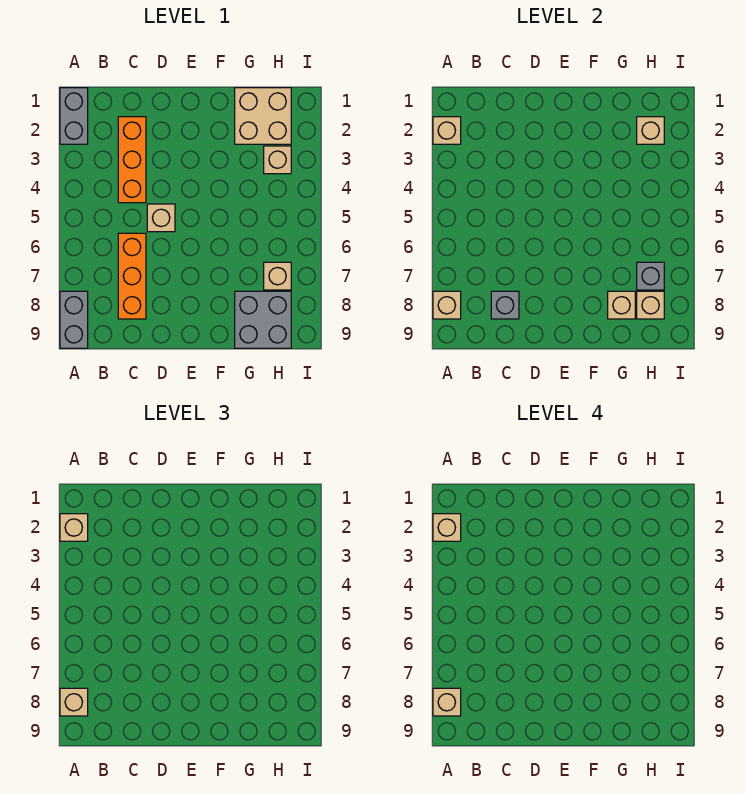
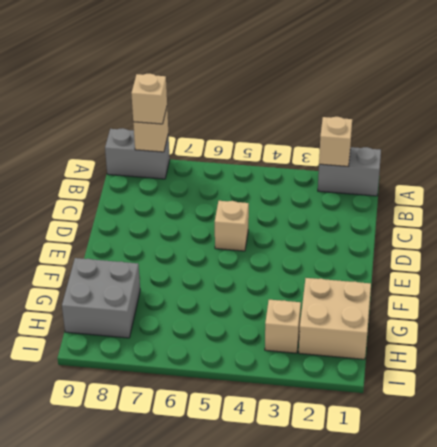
none -> orange brick C2:C4 level 1
none -> orange brick C6:C8 level 1
none -> tan brick H7 level 1

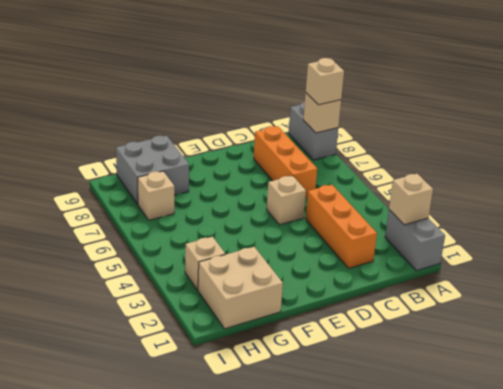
none -> grey brick C8 level 2
none -> tan brick G8 level 2
none -> tan brick H2 level 2

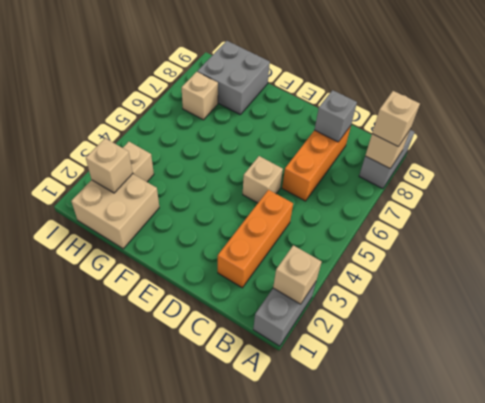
none -> tan brick G8 level 2
none -> grey brick H7 level 2
none -> tan brick H8 level 2

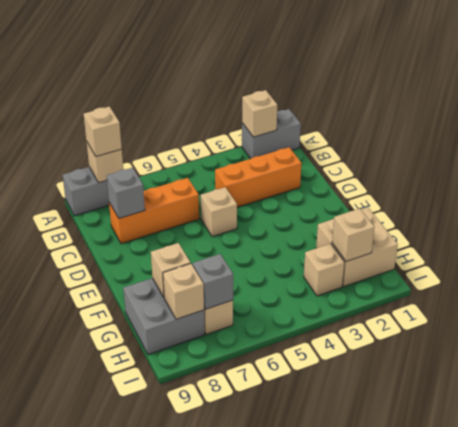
none -> tan brick A2 level 3
none -> tan brick A2 level 4
none -> tan brick A8 level 4

